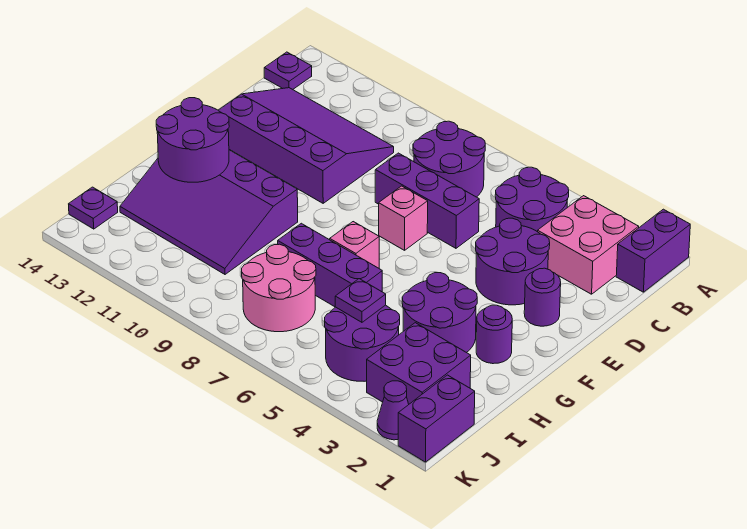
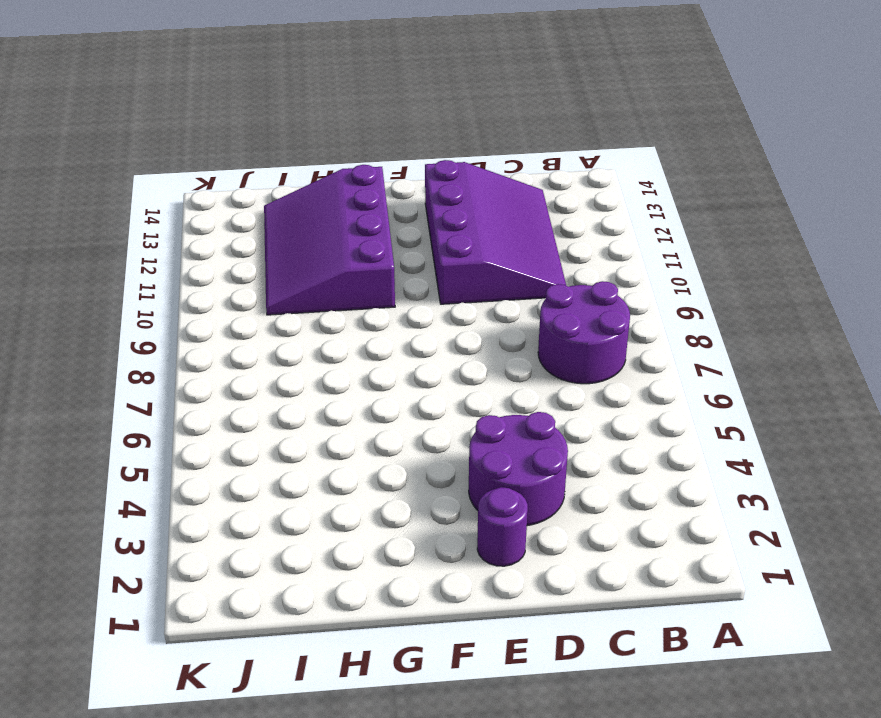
none -> purple brick A1:B1 level 1
none -> pink brick B2:C3 level 1
none -> purple round brick B4:C5 level 1

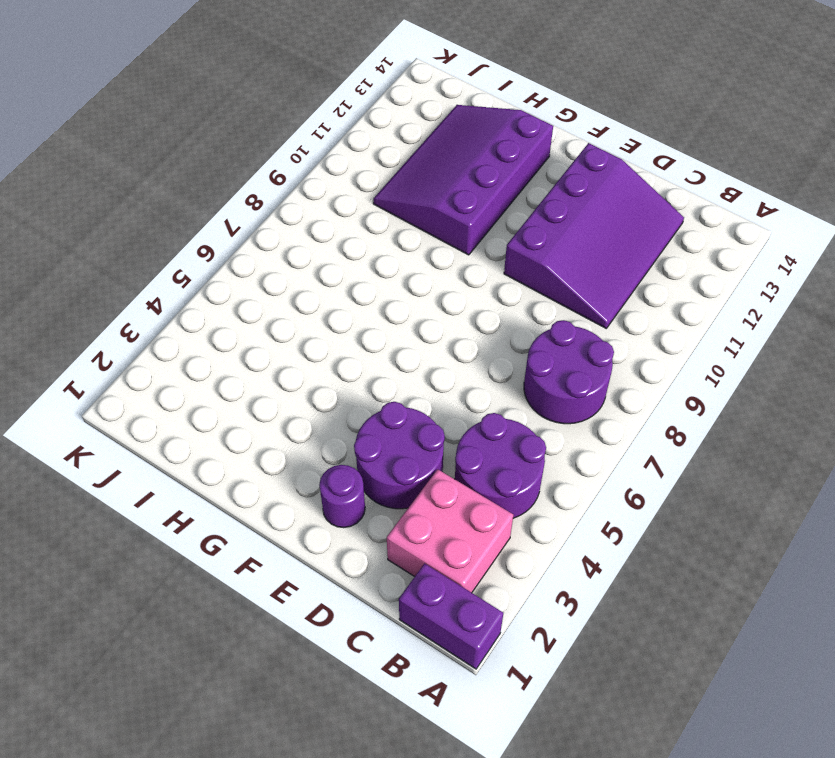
none -> purple plate B14 level 1
none -> purple brick D6:D8 level 1
none -> pink brick E7 level 1

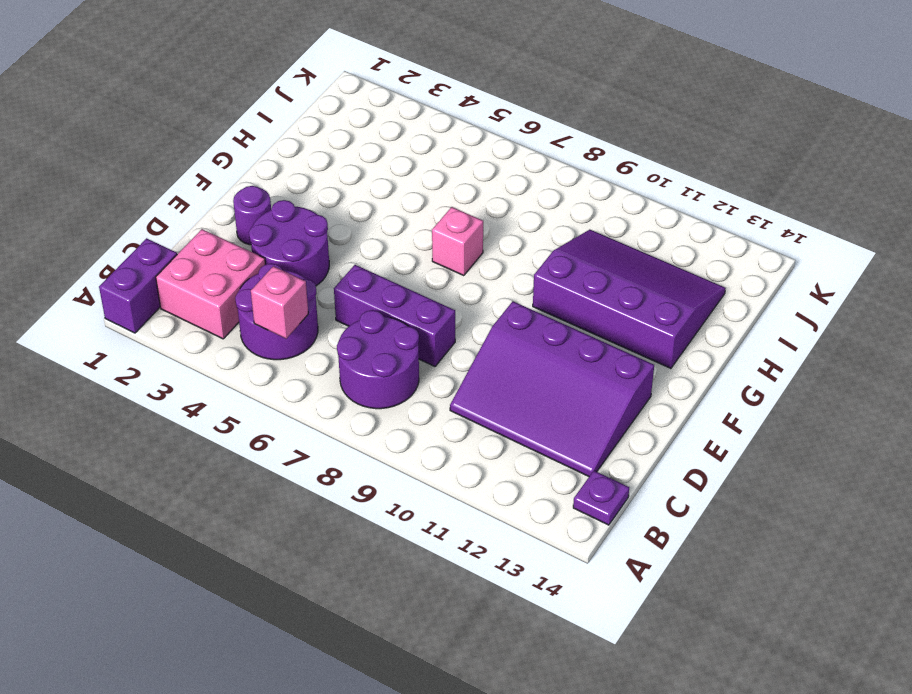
pink brick B5 level 2 -> pink brick E7 level 1
none -> purple round brick G2 level 1
none -> purple round brick G3:H4 level 1
none -> purple brick H6:H8 level 1

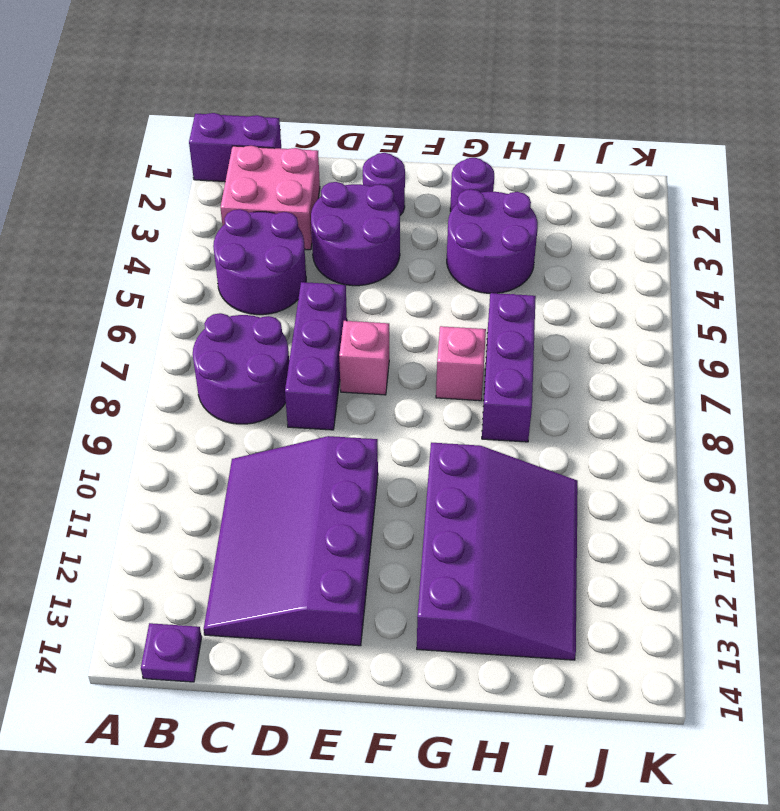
none -> purple brick I2:J3 level 1
none -> purple round brick I4:J5 level 1
none -> pink round brick I7:J8 level 1

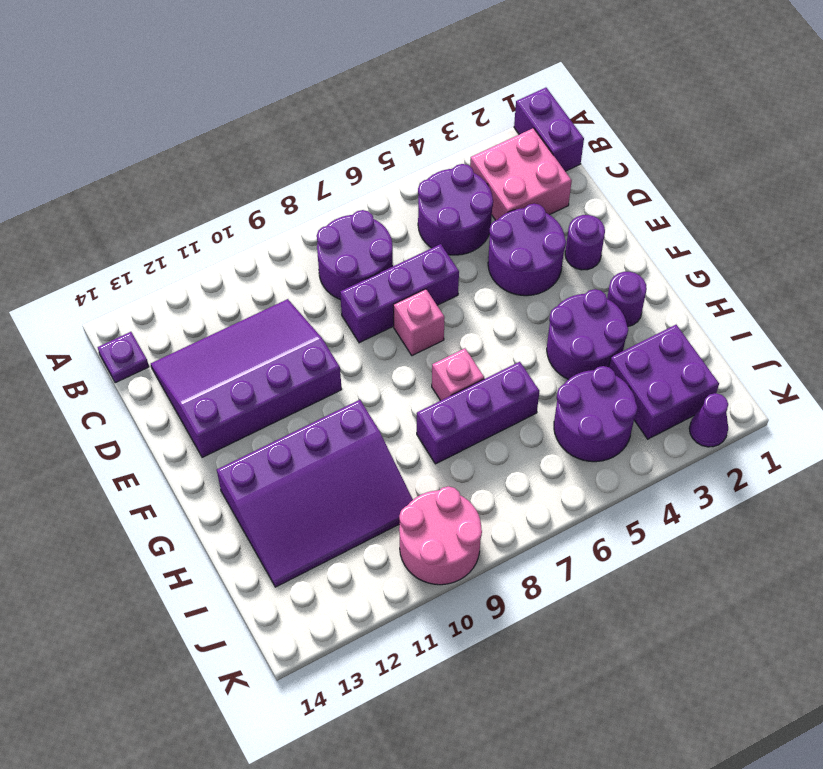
pink round brick J9:K10 level 1 -> pink round brick I7:J8 level 1
none -> purple brick J1:K1 level 1
none -> purple plate J14 level 1
none -> purple round brick G12:H13 level 2

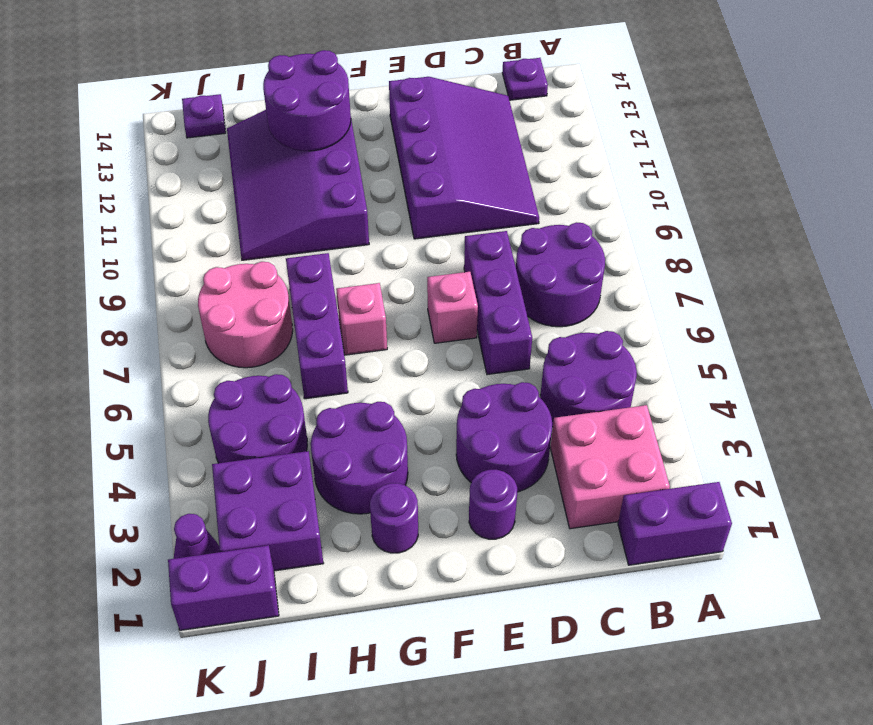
none -> purple plate I5 level 2

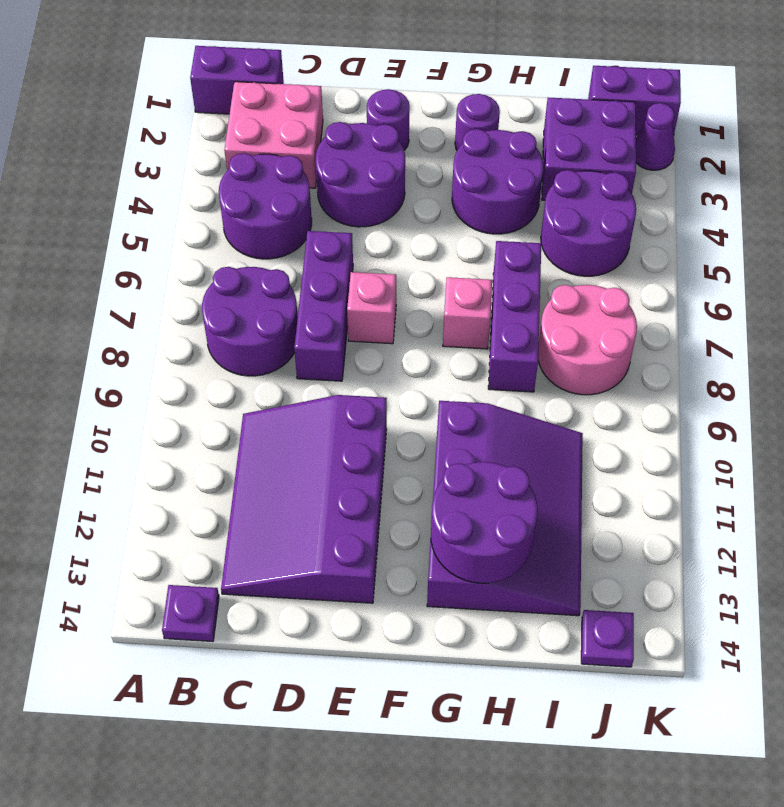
none -> purple plate I5 level 2

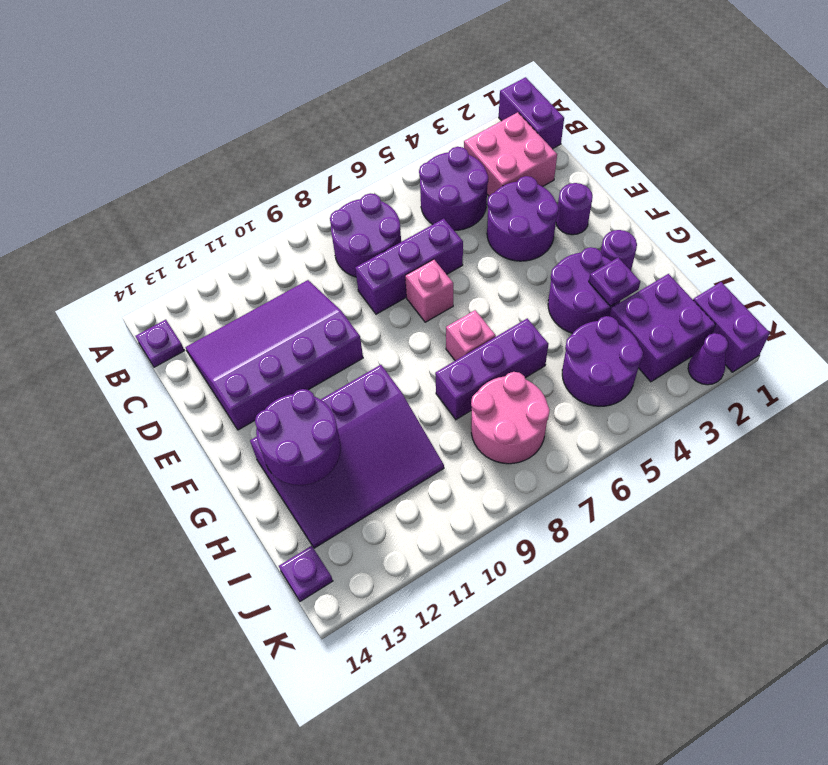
purple plate H3 level 2 -> purple plate I5 level 2

